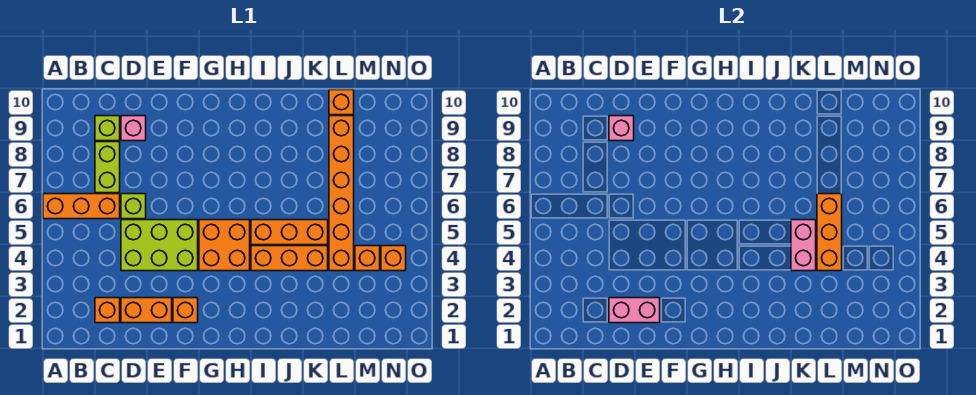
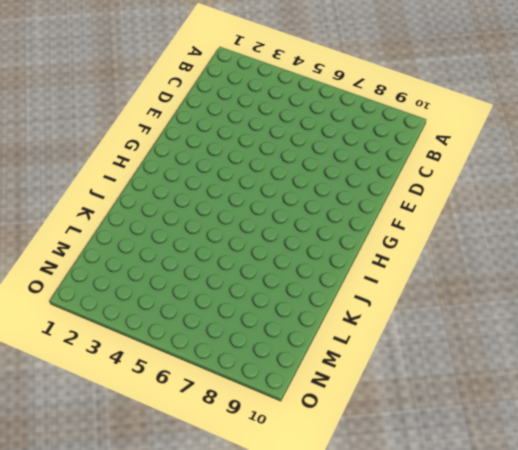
none -> orange brick A6:C6 level 1
none -> orange brick C2 level 1
none -> lime brick C7:C8 level 1

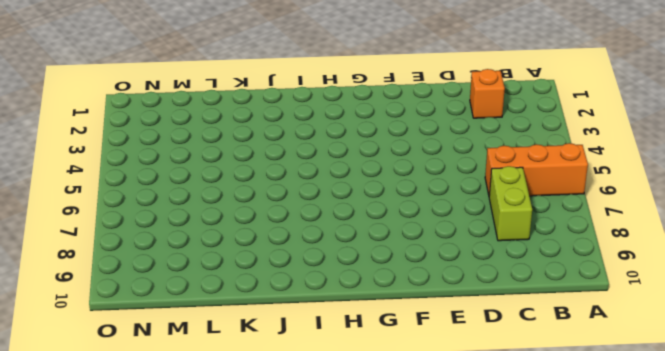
none -> lime brick C9 level 1
none -> orange brick D2:E2 level 1
none -> lime brick D4:F5 level 1

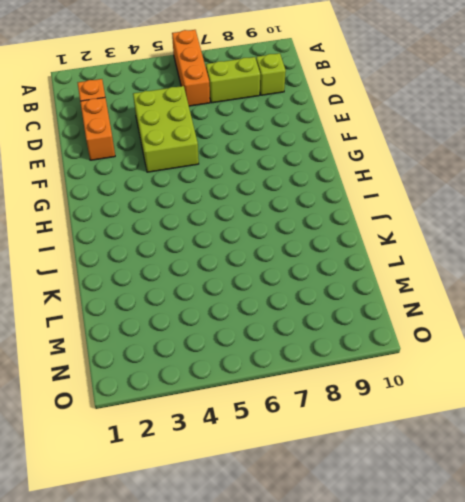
none -> lime brick D6 level 1
none -> pink brick D9 level 1
none -> orange brick F2 level 1

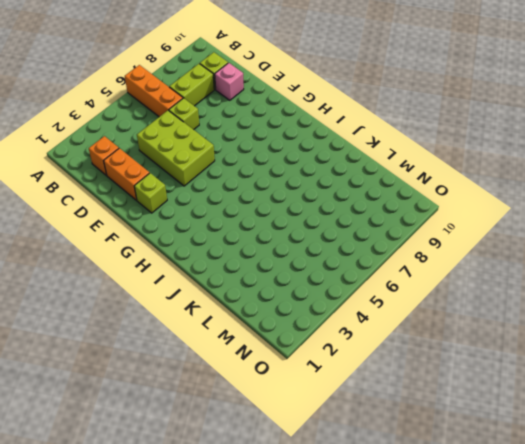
lime brick F2 level 1 -> orange brick F2 level 1
none -> orange brick G4:H5 level 1
none -> orange brick I4:K4 level 1
none -> orange brick I5:K5 level 1

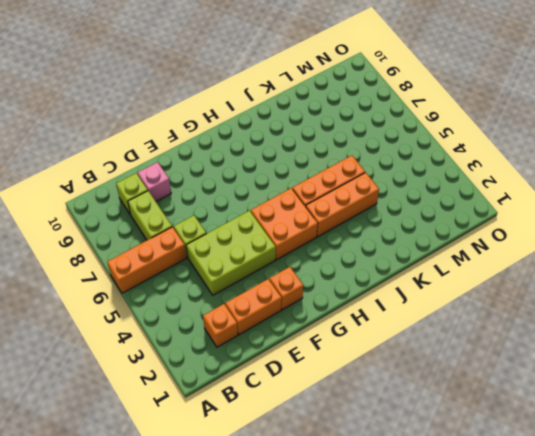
none -> orange brick L4:L9 level 1
none -> orange brick L10 level 1
none -> orange brick M4 level 1

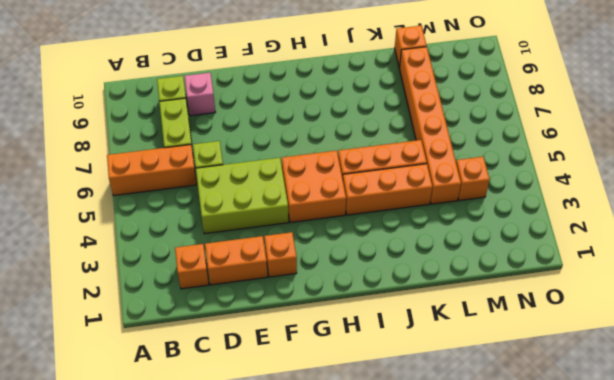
none -> orange brick N4 level 1
none -> pink brick D2:E2 level 2
none -> pink brick D9 level 2

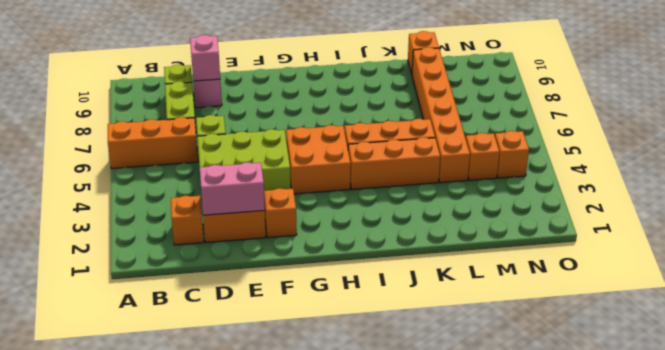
none -> pink brick K4:K5 level 2
none -> orange brick L4:L6 level 2

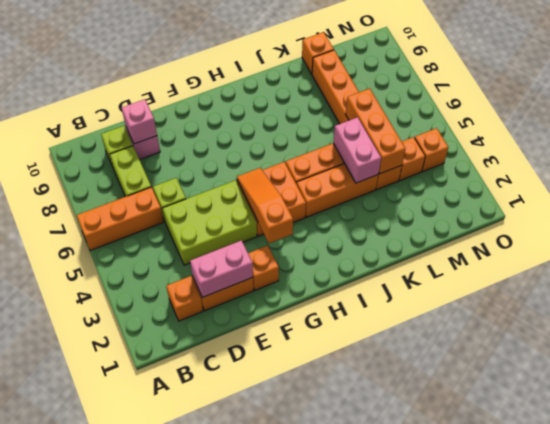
orange slope G3:G5 level 2 top 3 -> none

